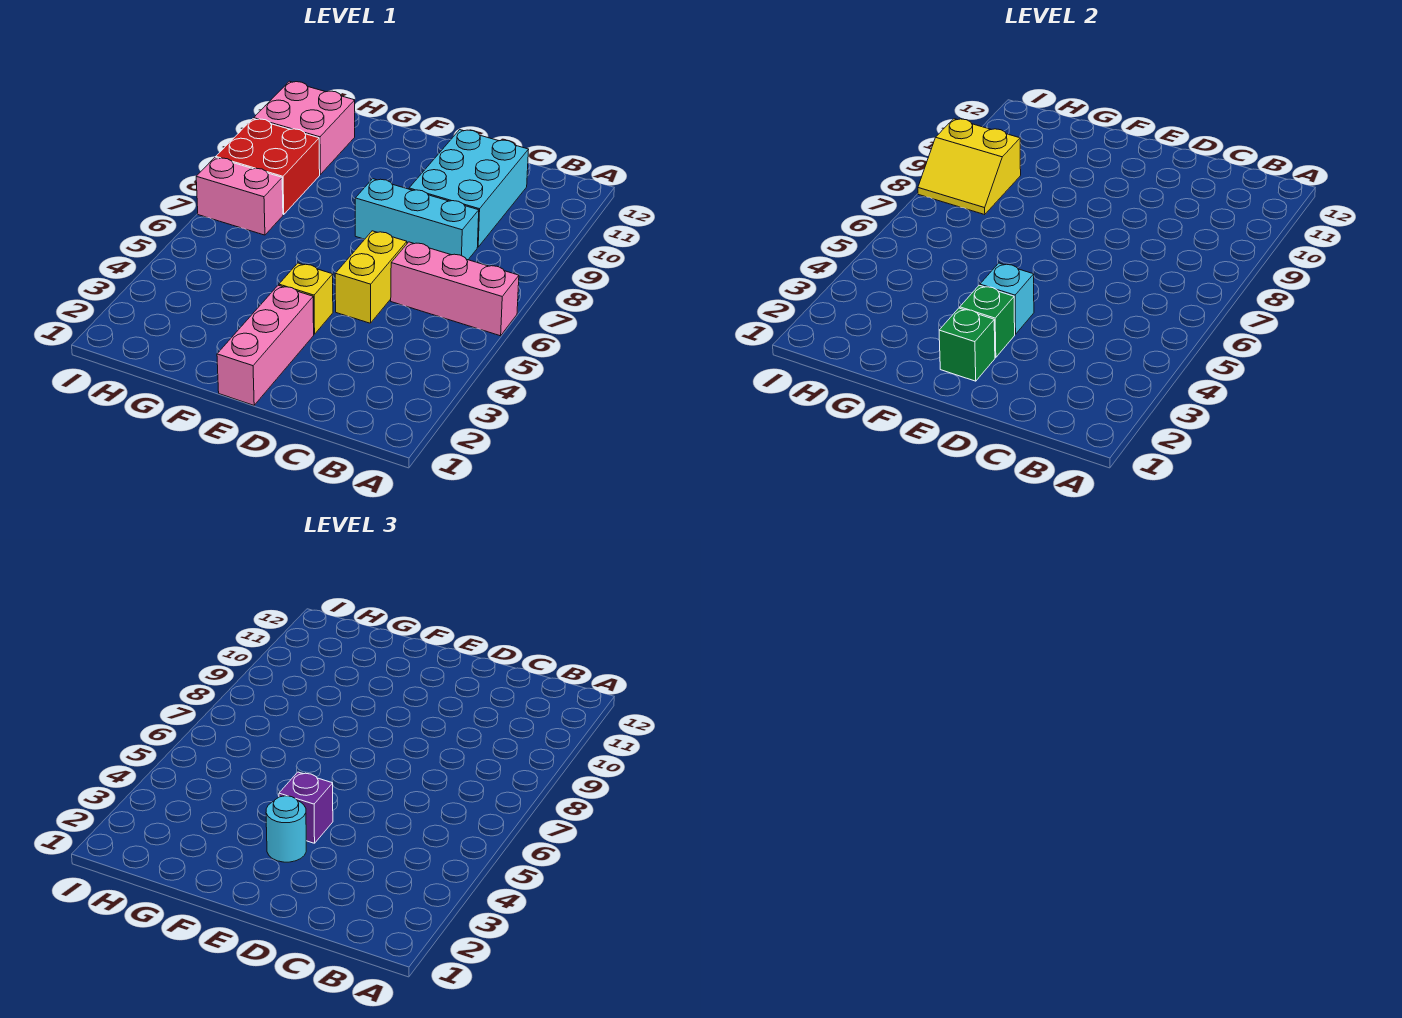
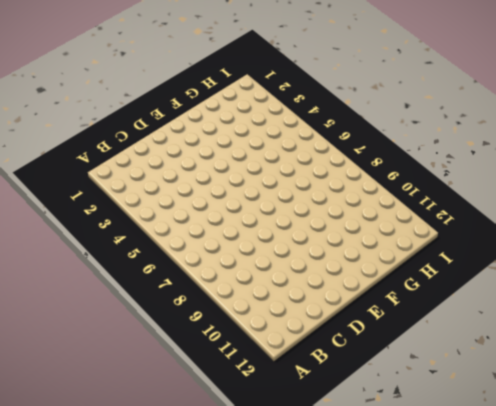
none -> pink brick A6:C6 level 1
none -> cyan brick C8:E8 level 1
none -> cyan brick C9:D11 level 1

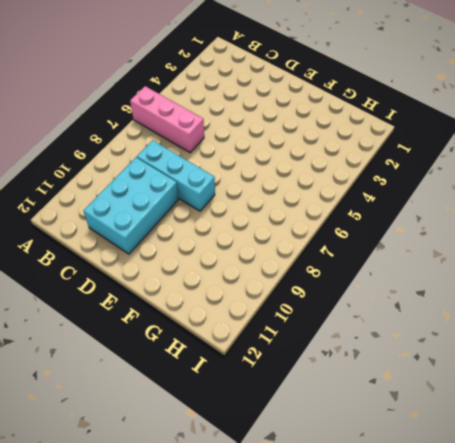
none -> yellow brick D5:D6 level 1
none -> pink brick E1:E3 level 1
none -> yellow brick E4 level 1

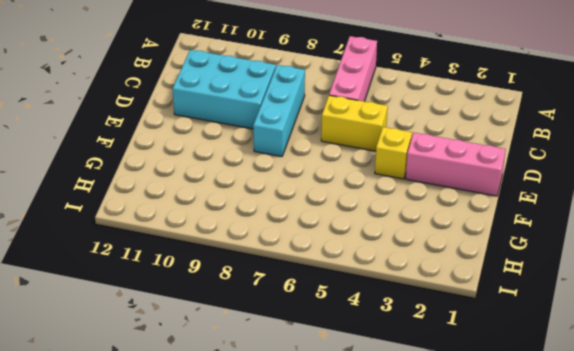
none -> pink brick H7:I7 level 1
none -> red brick H8:I9 level 1
none -> pink brick H10:I11 level 1

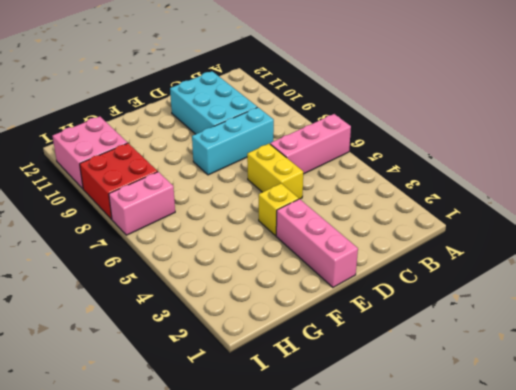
none -> green brick E2 level 2
none -> green brick E3 level 2
none -> cyan brick E4 level 2

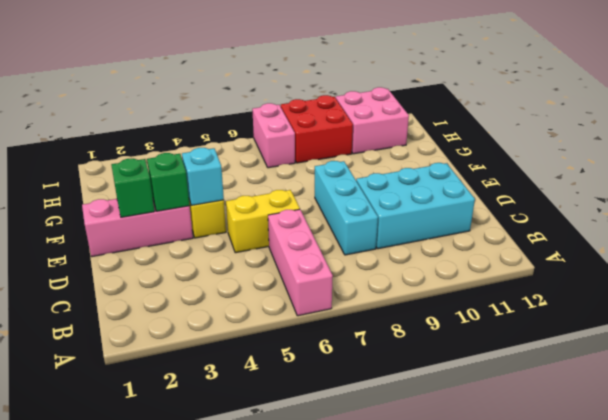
none -> yellow slope H8:I9 level 2 top 9
none -> cyan round brick E3 level 3
none -> purple brick E4 level 3

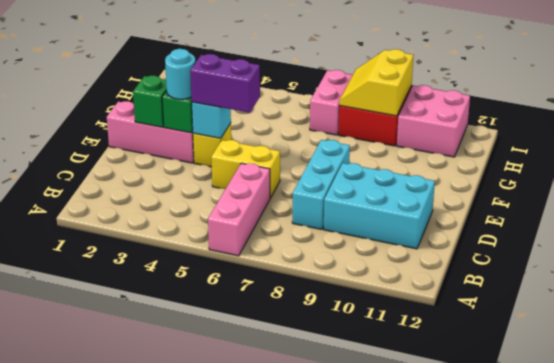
purple brick E4:E5 level 3 -> purple brick E4 level 3

